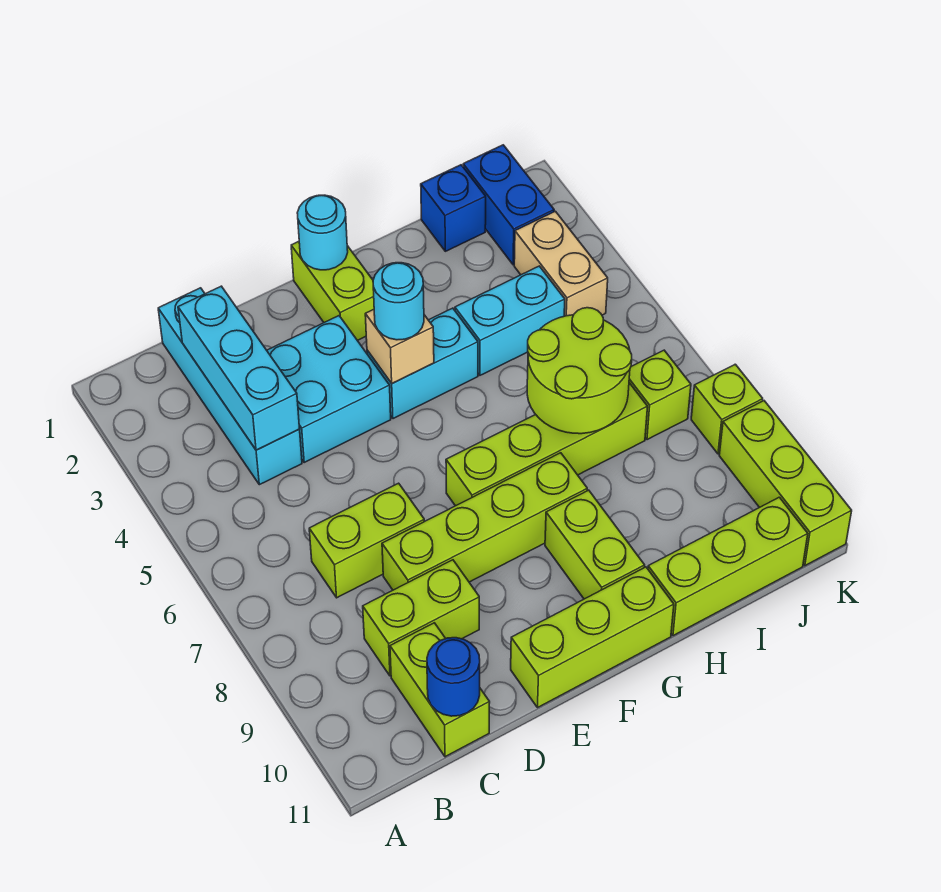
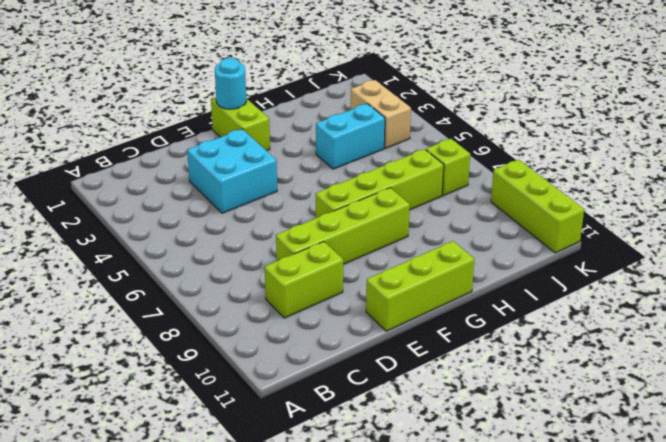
none -> cyan brick C1:C4 level 1
none -> lime brick C7:D7 level 1
none -> lime brick C10:C11 level 1

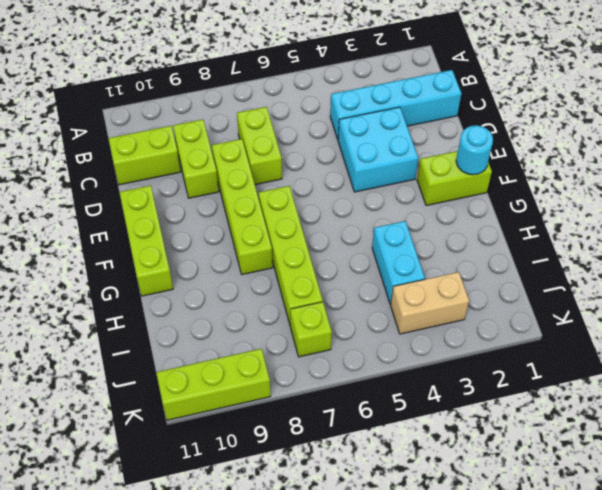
none -> cyan brick F4:G4 level 1
none -> lime brick G9:G10 level 1
none -> lime brick H11:J11 level 1

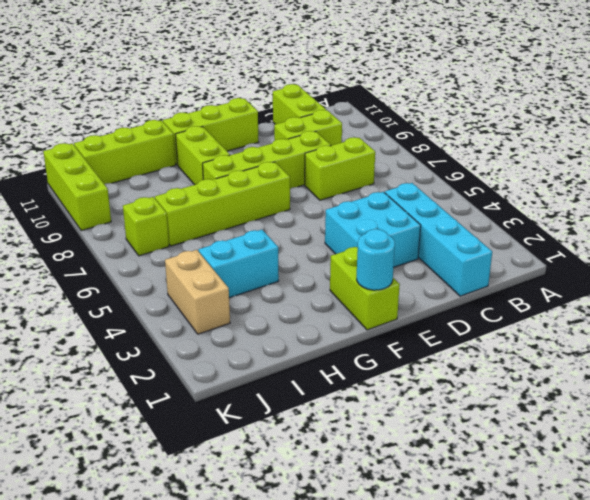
none -> cyan brick F4:G4 level 1
none -> blue brick I1 level 1
none -> blue brick J1:J2 level 1

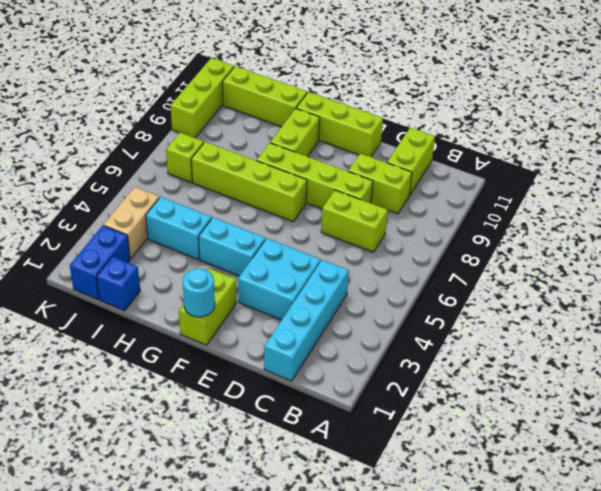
none -> lime brick K8 level 1
none -> cyan brick C2:C4 level 2
none -> blue round brick C11 level 2

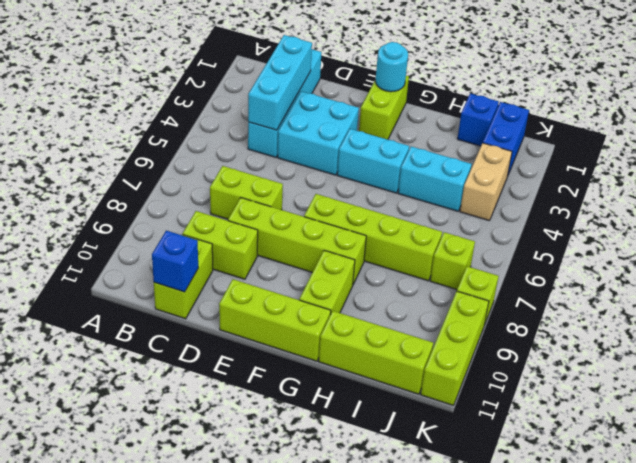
blue brick C11 level 2 -> blue round brick C11 level 2
none -> tan brick F4 level 2
none -> lime round brick H6:I7 level 2
none -> cyan round brick F4 level 3

